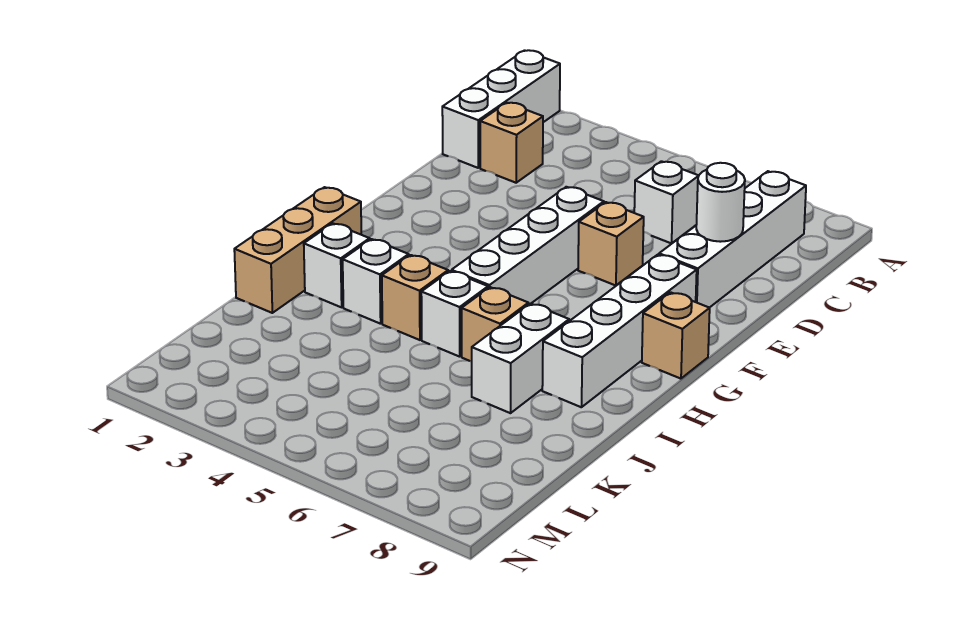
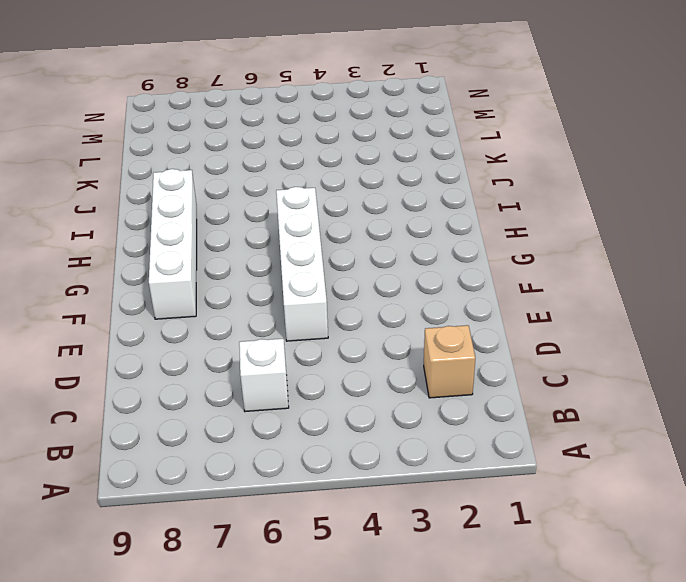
none -> white brick A1:C1 level 1
none -> white brick B8:E8 level 1
none -> tan brick E6 level 1

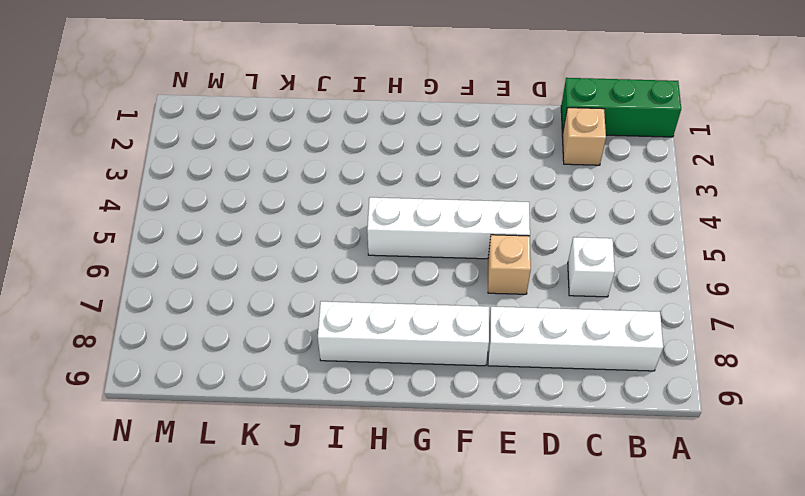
green brick A1:C1 level 1 -> white brick A1:C1 level 1
none -> tan brick G9 level 1
none -> tan brick H1:J1 level 1
none -> white brick I2 level 1

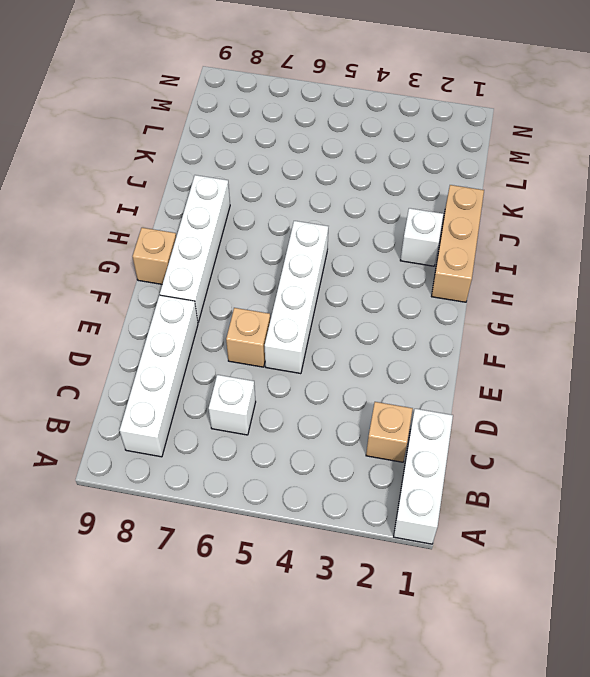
none -> white brick I3 level 1
none -> tan brick I4 level 1
none -> white brick I5 level 1

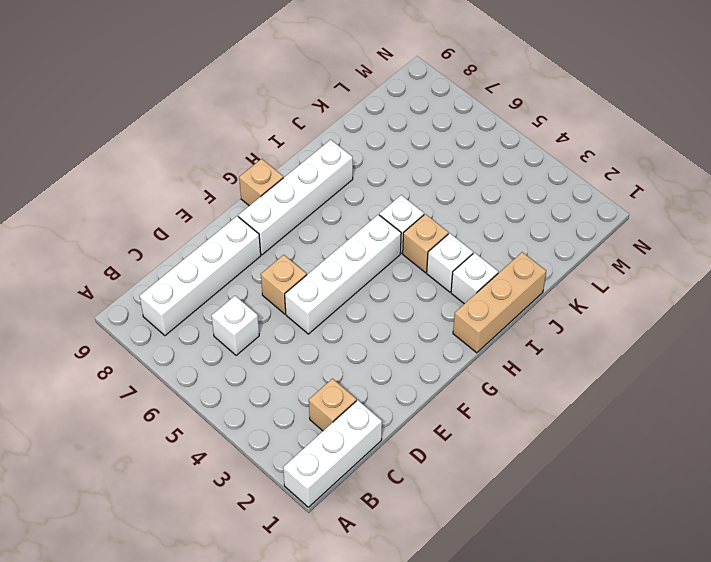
none -> tan brick I6 level 1
none -> white brick I7:J7 level 1
none -> white round brick D8 level 2

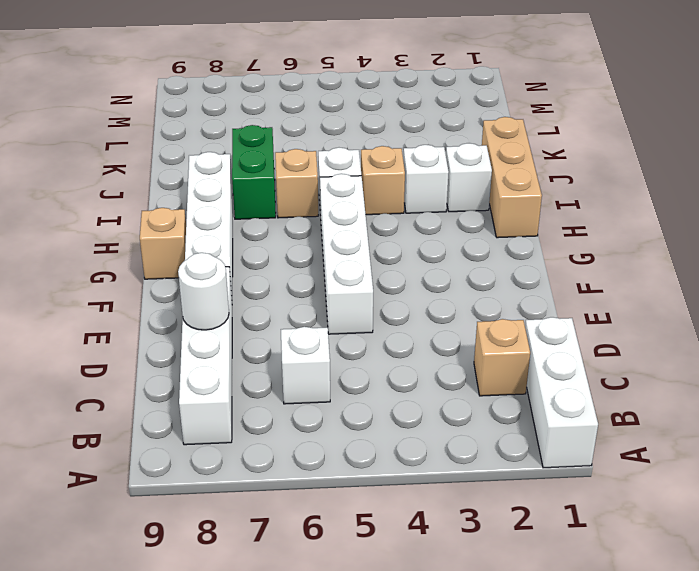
green brick I7:J7 level 1 -> white brick I7:J7 level 1
none -> tan brick E6 level 1

